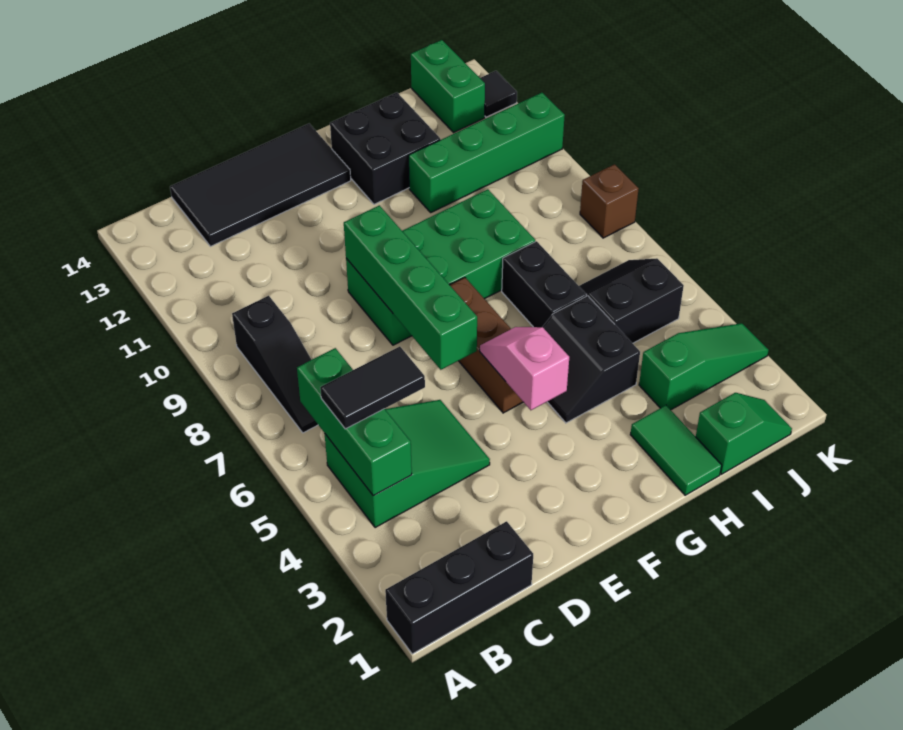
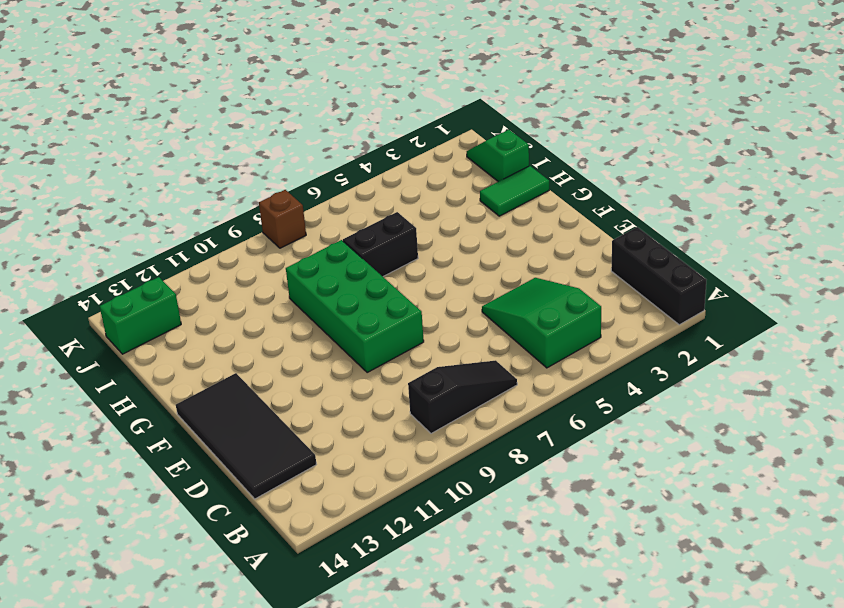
none -> brown brick F5:F7 level 1
none -> black slope G4:H5 level 1 top H
none -> black brick G12:H13 level 1

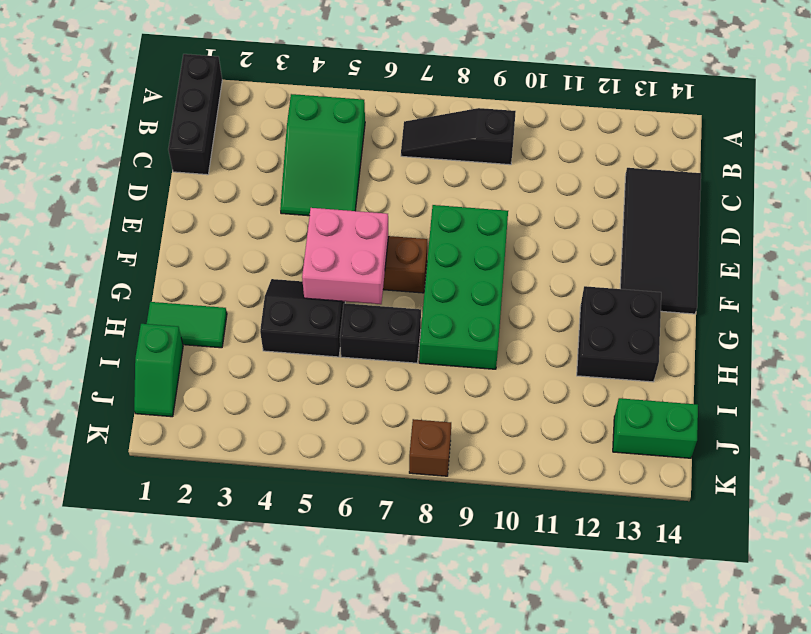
pink brick F5:G6 level 2 -> pink slope F4:F5 level 2 top 4
none -> green brick H11:K11 level 1
none -> green slope I3:K3 level 1 top I
none -> black slope I5:J6 level 1 top 5

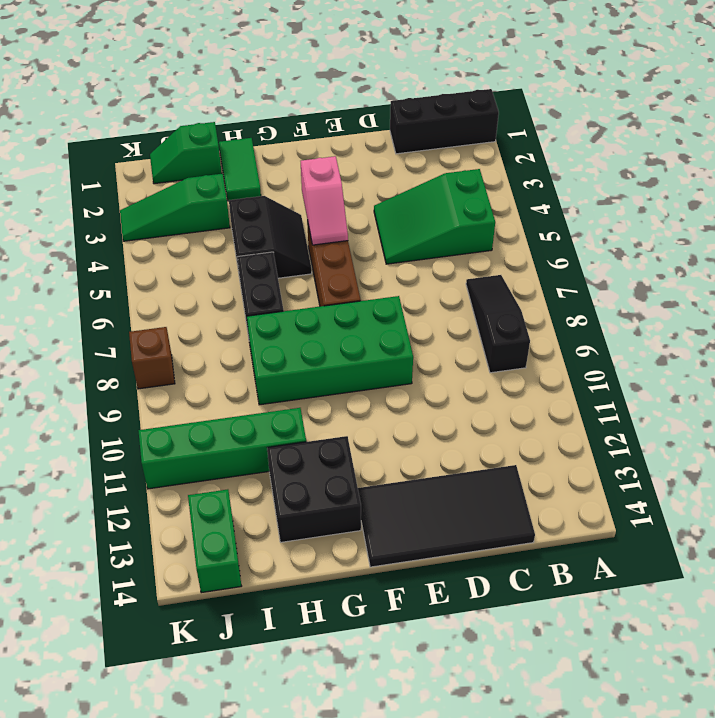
none -> black slope I5:J6 level 1 top 5
none -> black tile K13 level 1
none -> green brick B4:B6 level 2

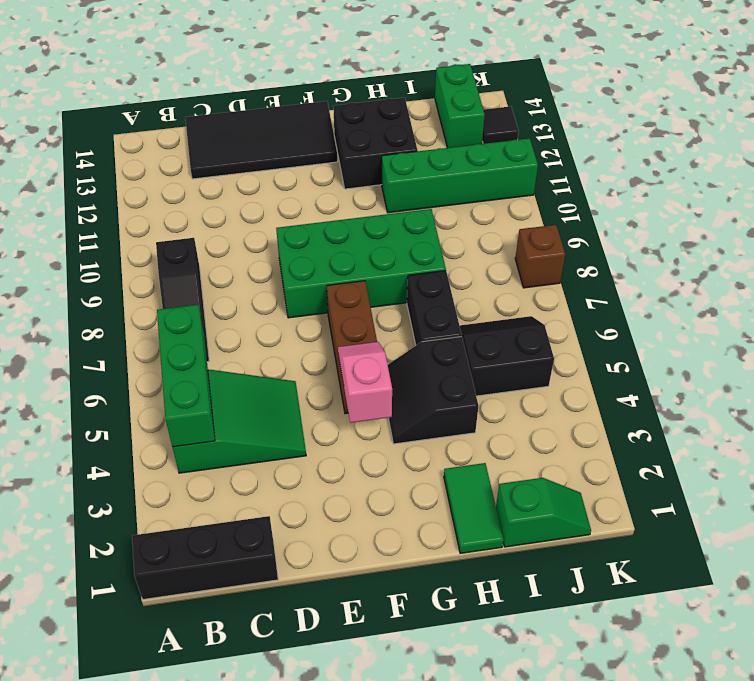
none -> green slope I3:K3 level 1 top I
none -> green brick E6:E9 level 2
none -> black tile B5:C5 level 3

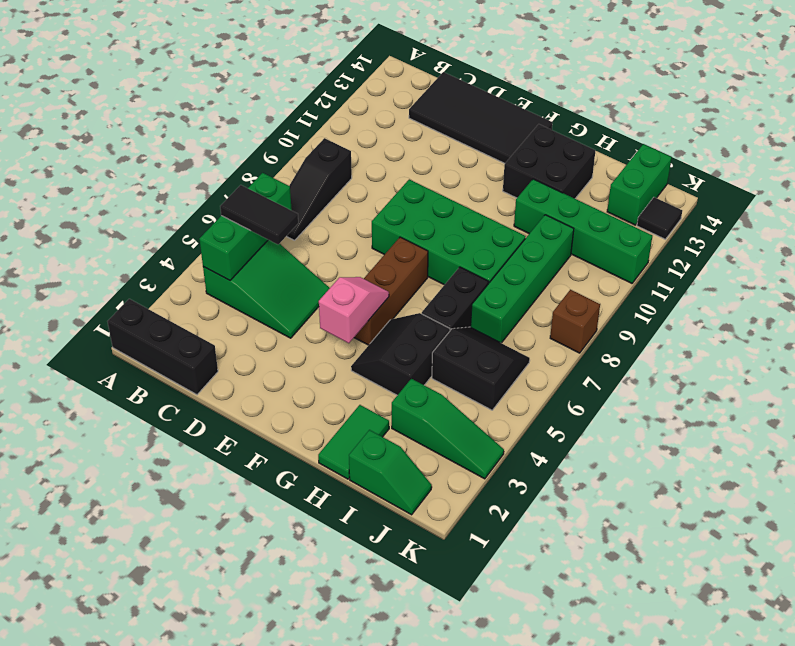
green brick I7:I10 level 1 -> green brick E6:E9 level 2

